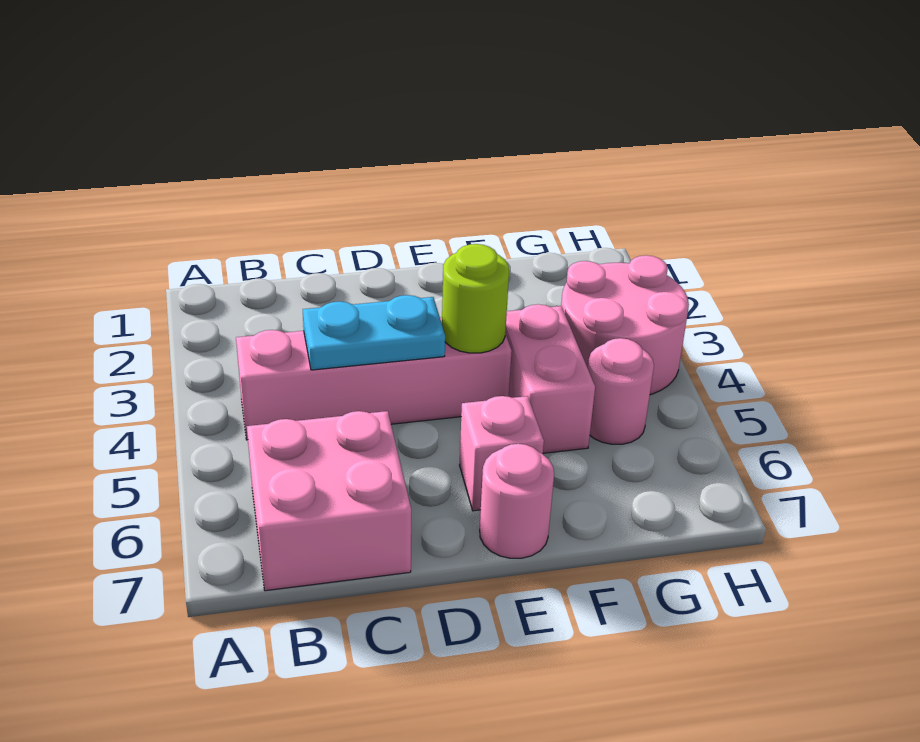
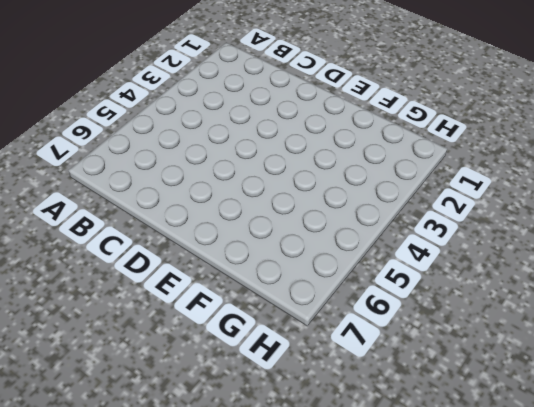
none -> pink brick B4:E4 level 1
none -> pink brick B6:C7 level 1

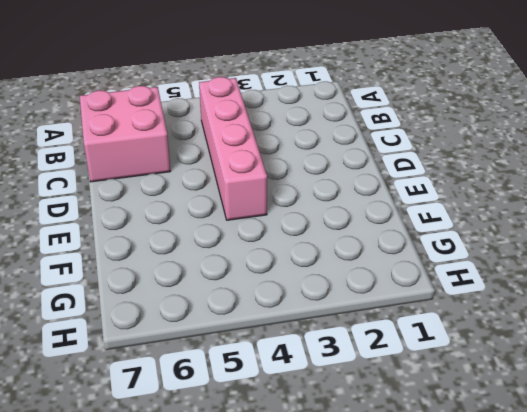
none -> pink brick E6 level 1
none -> pink round brick E7 level 1

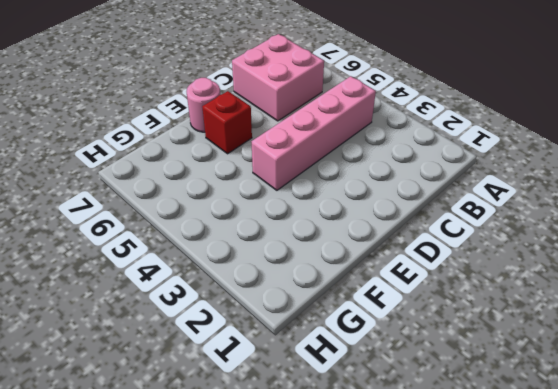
red brick E6 level 1 -> pink brick E6 level 1
none -> pink brick F4:F5 level 1
none -> pink round brick G3:H4 level 1

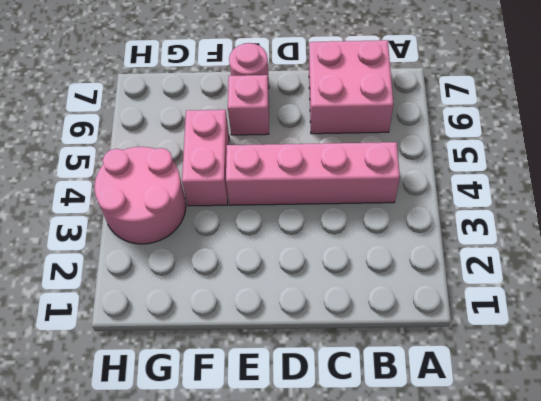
none -> pink round brick G5 level 1
none -> cyan plate C4:D4 level 2

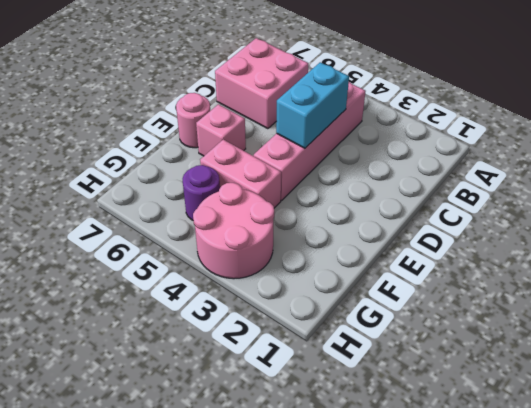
cyan brick C4:D4 level 2 -> cyan plate C4:D4 level 2
purple round brick G5 level 1 -> pink round brick G5 level 1
none -> lime round brick E4 level 2

